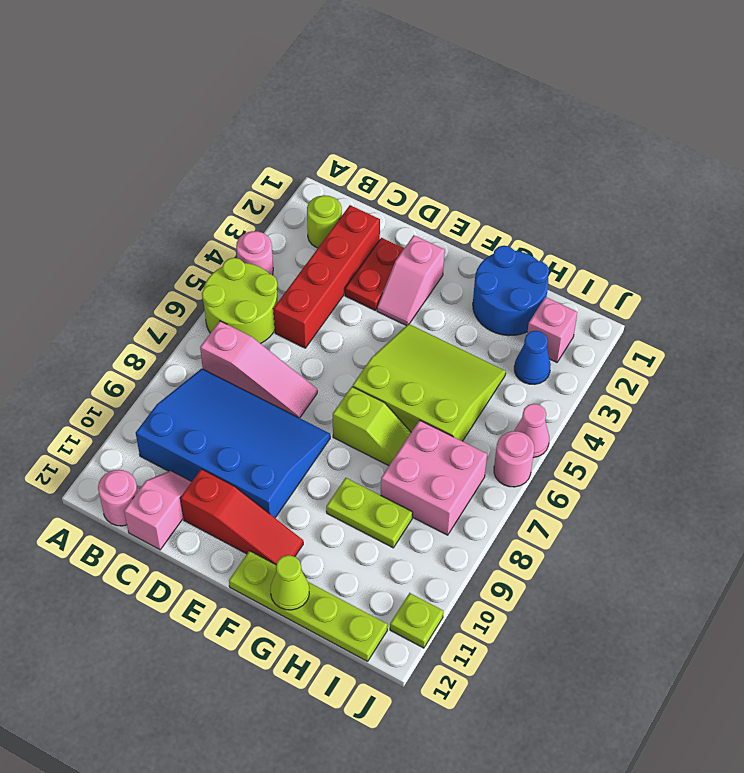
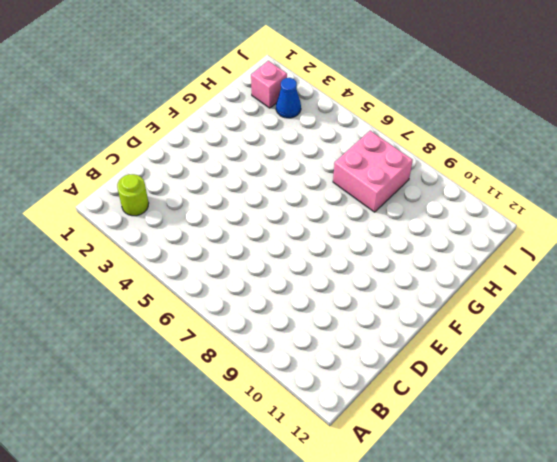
none -> pink round brick A4 level 1
none -> lime round brick A5:B6 level 1
none -> pink slope B7:D7 level 1 top B

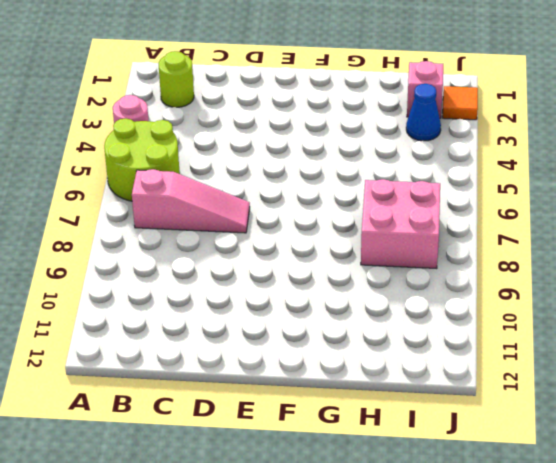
orange tile J2 level 1 -> none
none -> blue slope B8:E10 level 1 top 10
none -> pink round brick B12 level 1
none -> red brick C2:C5 level 1

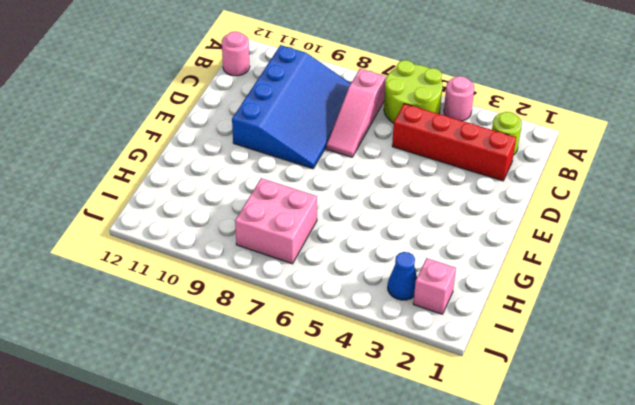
none -> pink slope C11:C12 level 1 top 12
none -> red plate D2:D3 level 1
none -> red slope D11:F11 level 1 top D

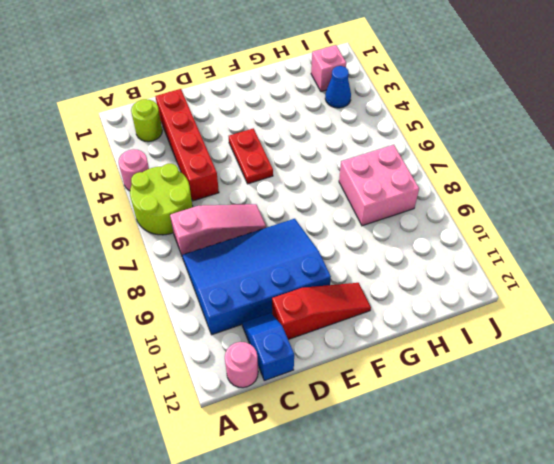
blue slope C11:C12 level 1 top 12 -> pink slope C11:C12 level 1 top 12
red plate E4:E5 level 1 -> red plate D2:D3 level 1
none -> pink slope E2:E3 level 1 top 2
none -> lime slope F4:H6 level 1 top 6
none -> lime slope F7:G7 level 1 top F

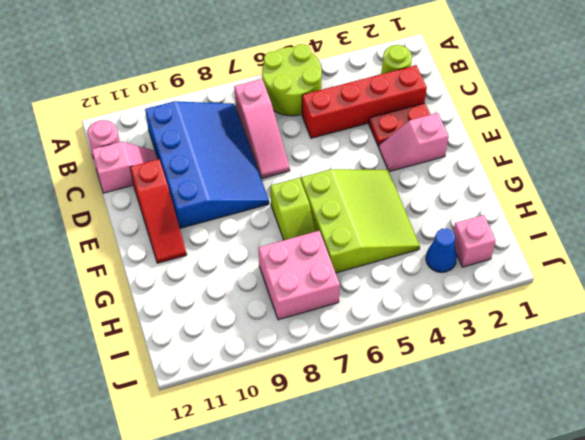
none -> pink round brick A4 level 1
none -> lime plate F12:I12 level 1
none -> blue round brick G1:H2 level 1

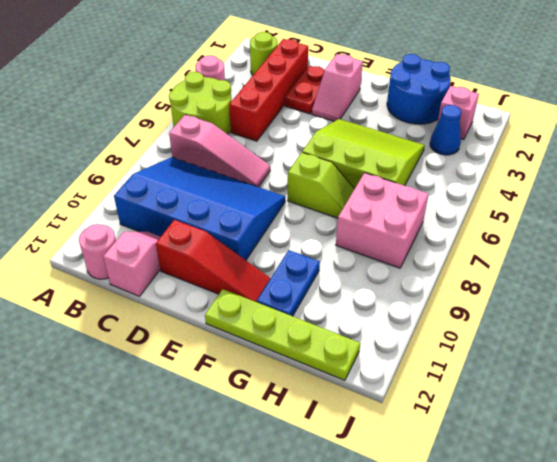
blue plate G10:G11 level 1 -> none
none -> lime plate G9:H9 level 1
none -> pink cone J5 level 1
none -> pink round brick J6 level 1

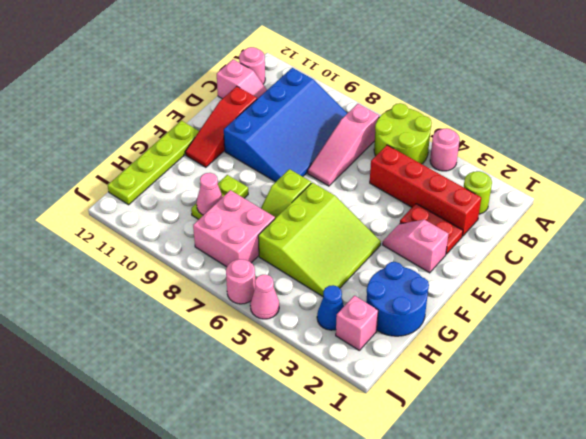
pink cone H9 level 2 -> none
none -> lime plate J11 level 1
none -> lime cone G12 level 2

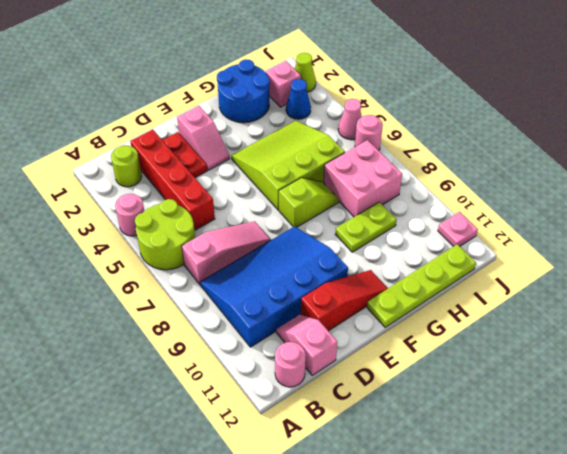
lime cone J2 level 1 -> lime cone G12 level 2
pink plate J11 level 1 -> lime plate J11 level 1

